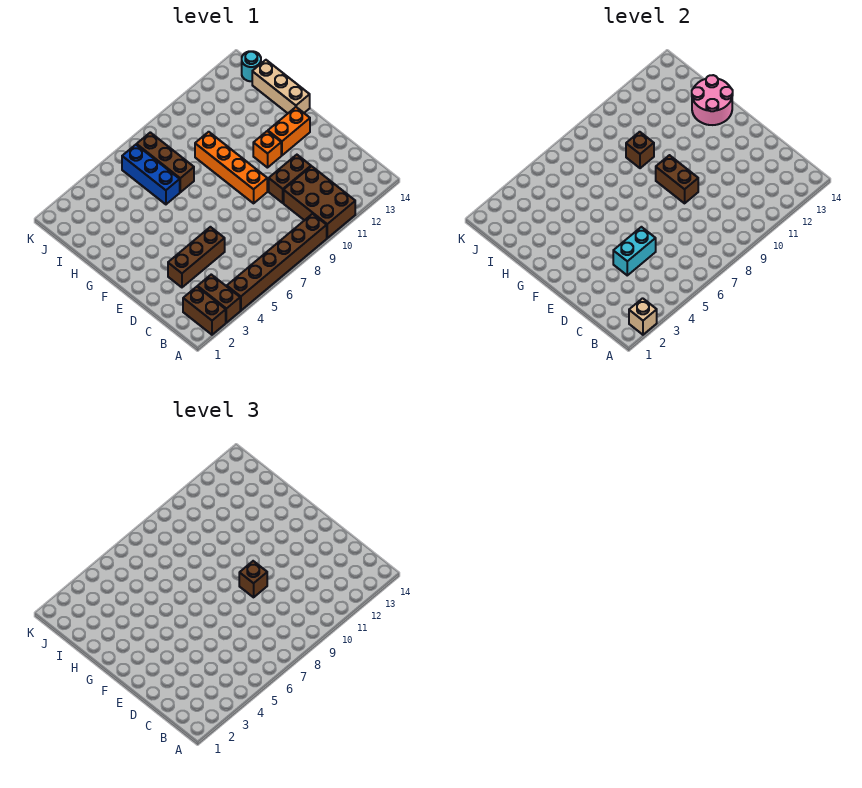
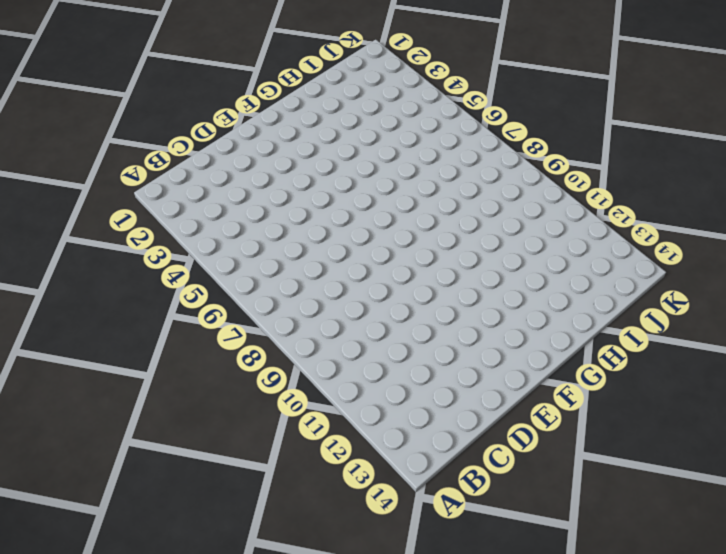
none -> brown brick A2:B2 level 1
none -> brown brick A3:B3 level 1
none -> brown brick A4:A9 level 1

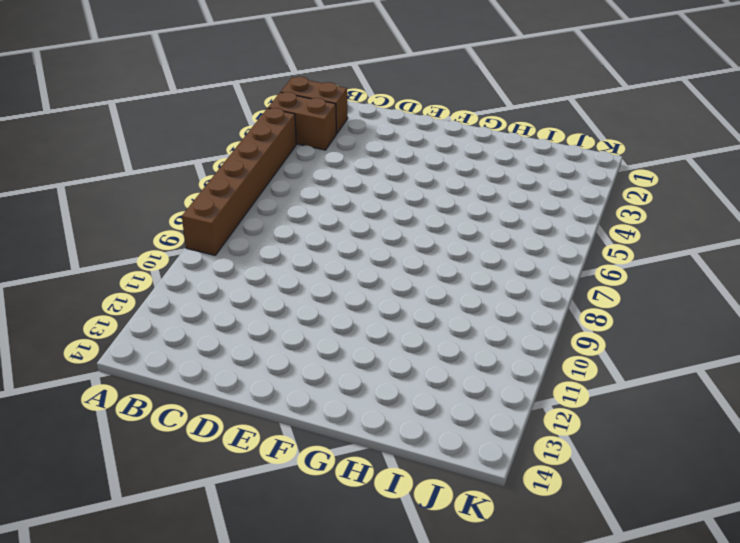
none -> brown brick A10:C11 level 1
none -> brown brick D3:D5 level 1
none -> brown brick D10:D11 level 1

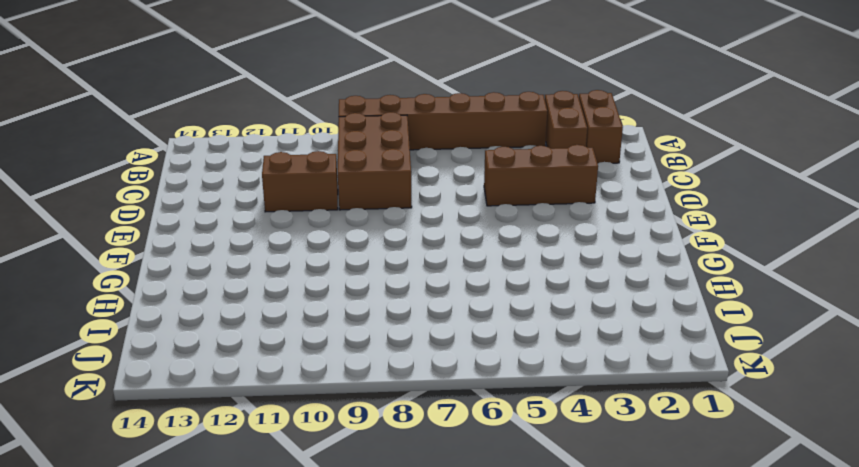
brown brick B8:D9 level 1 -> brown brick A10:C11 level 1
none -> orange brick E9:H9 level 1
none -> orange brick F11 level 1
none -> orange brick F12:F13 level 1

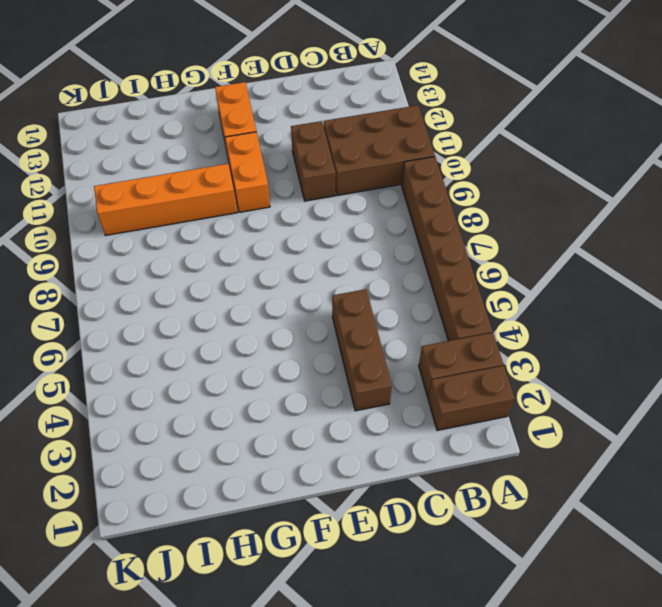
orange brick F10:F11 level 1 -> orange brick F11 level 1
orange brick G10:J10 level 1 -> orange brick E9:H9 level 1
none -> tan brick G14:I14 level 1
none -> blue brick H6:J6 level 1
none -> brown brick H7:J7 level 1

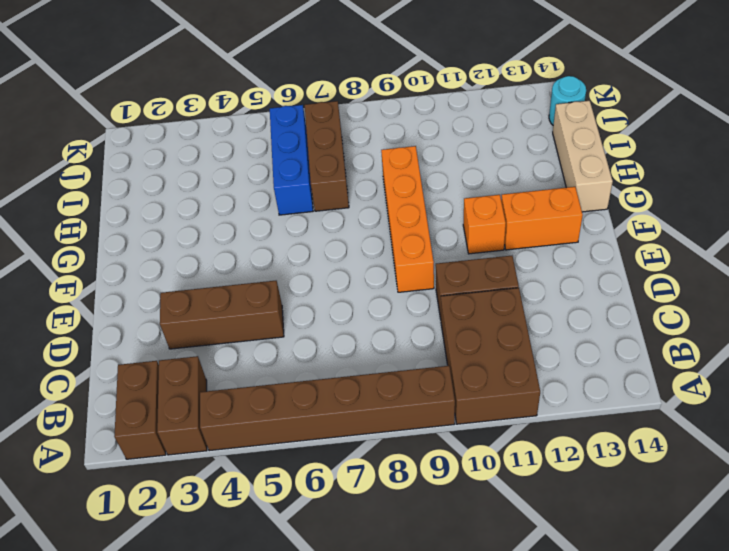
none -> tan brick A2 level 2
none -> cyan brick D4:D5 level 2
none -> brown brick E9:F9 level 2

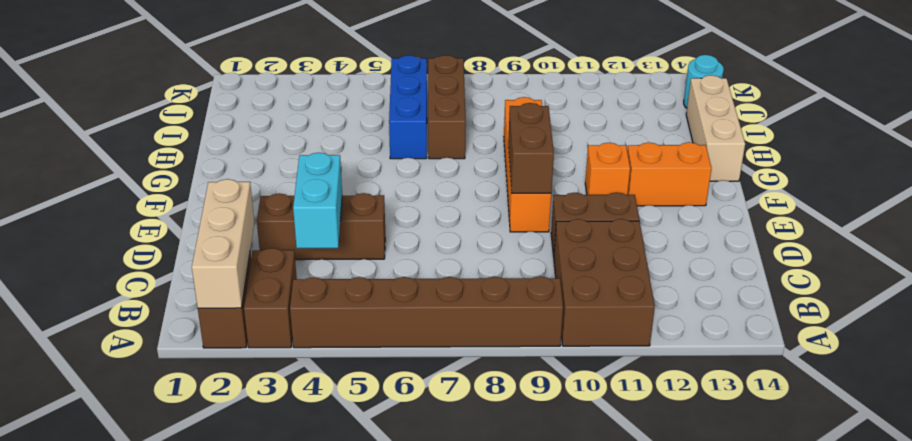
tan brick A2:C2 level 2 -> tan brick A2 level 2
cyan brick C4:D4 level 2 -> cyan brick D4:D5 level 2
none -> pink round brick G13:H14 level 2
none -> brown brick H9 level 2
none -> brown brick E9 level 3

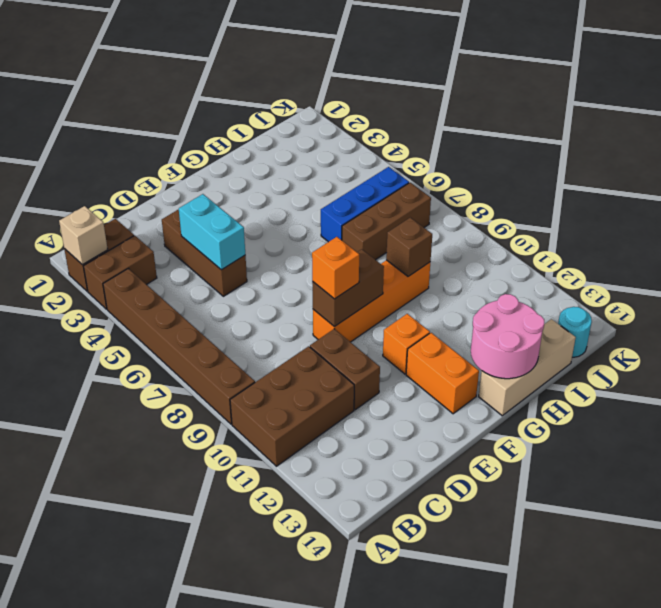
orange brick E9 level 3 -> brown brick E9 level 3

